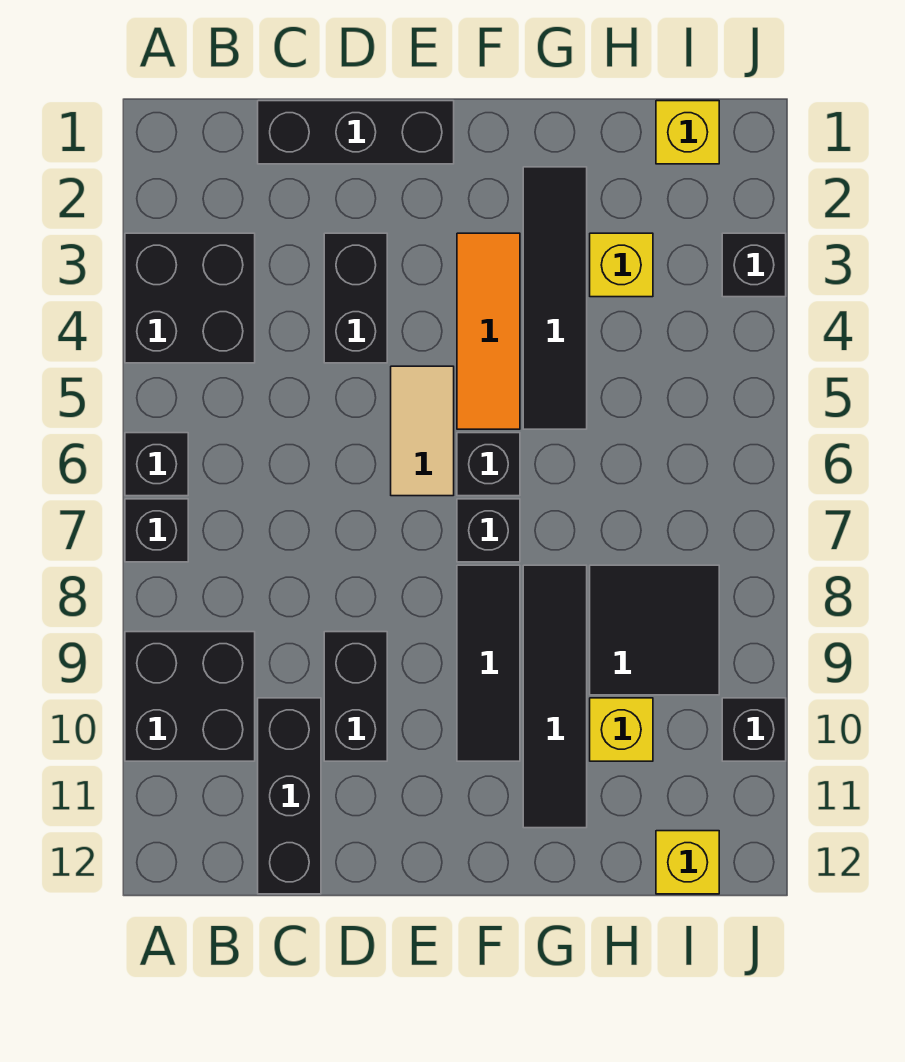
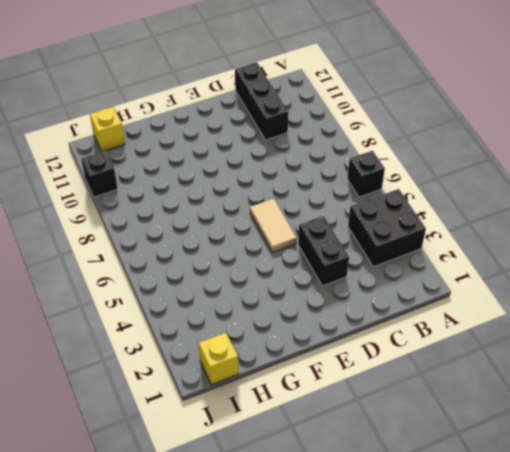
none -> black brick A7 level 1
none -> black brick A9:B10 level 1
none -> black brick C1:E1 level 1

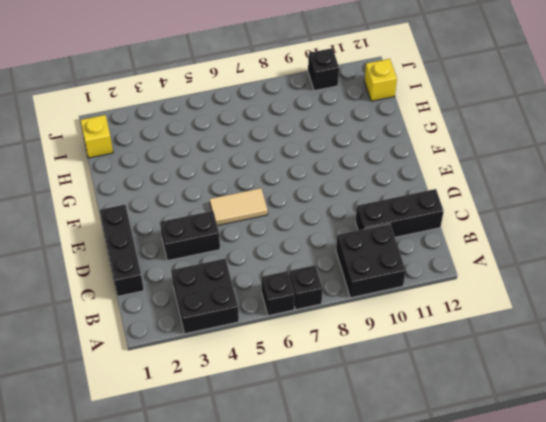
none -> black brick D9:D10 level 1
none -> orange tile F3:F5 level 1
none -> black brick F6 level 1

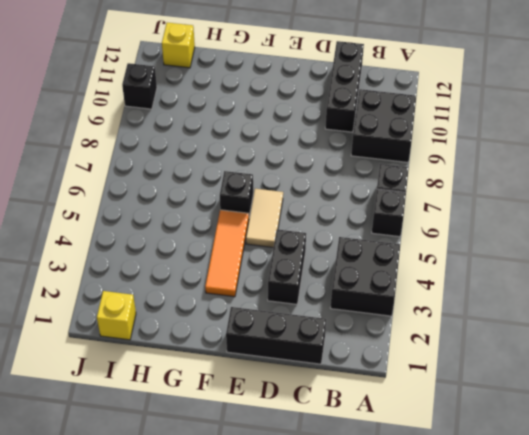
none -> black brick D9:D10 level 1
none -> black brick F7 level 1
none -> black tile F8:F10 level 1

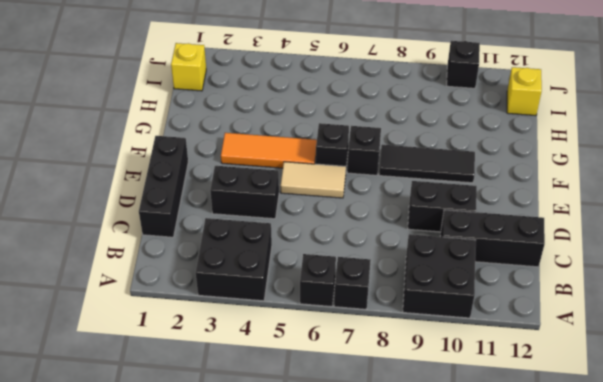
none -> black tile G2:G5 level 1
none -> black tile G8:G11 level 1
none -> yellow brick H3 level 1

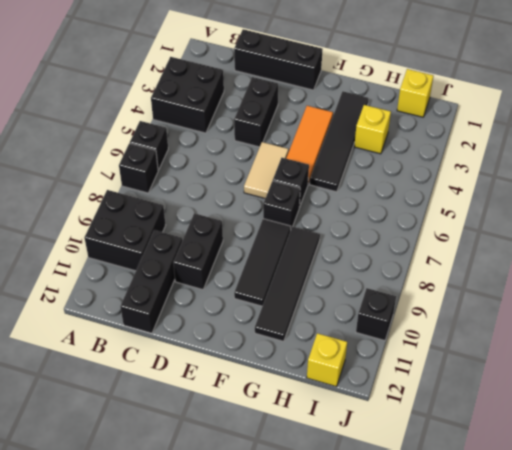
none -> black tile H8:I9 level 1
none -> yellow brick H10 level 1
none -> black brick J3 level 1

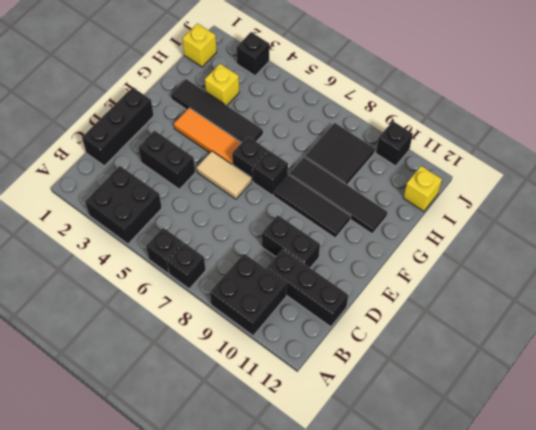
none -> yellow brick H10 level 1

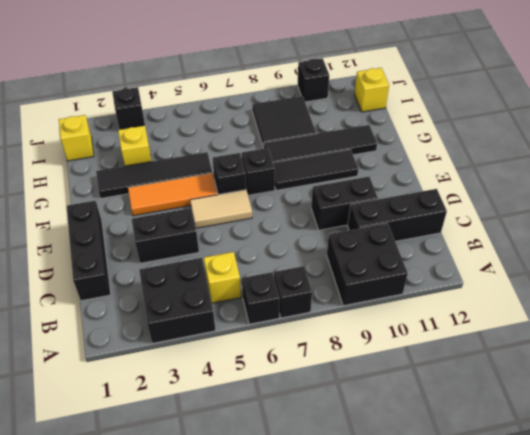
yellow brick B5 level 1 -> yellow brick H10 level 1

